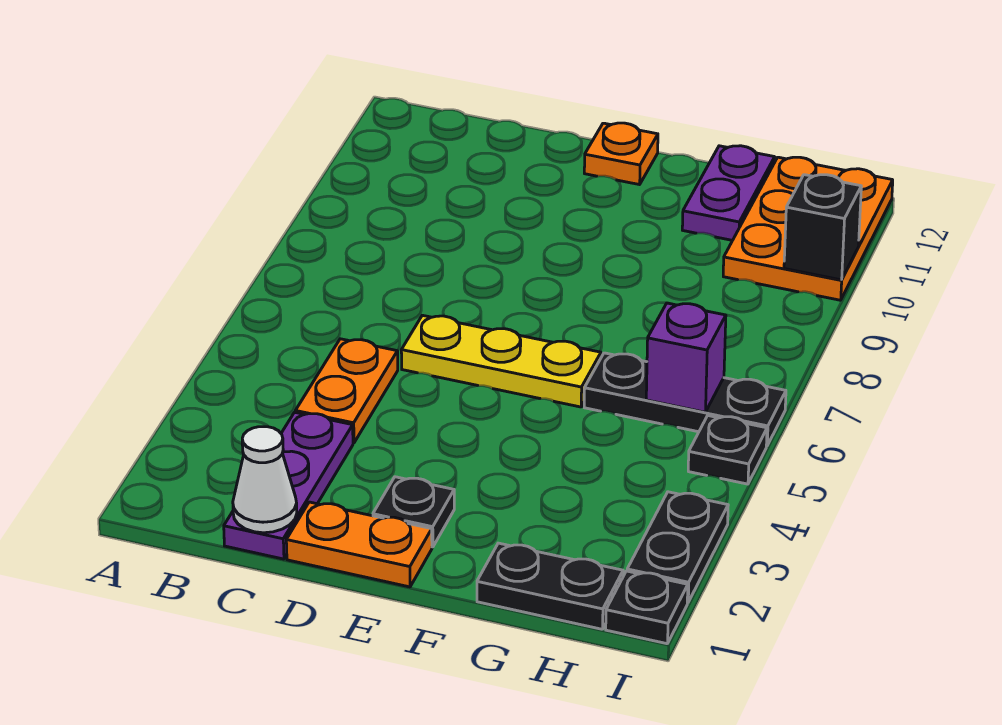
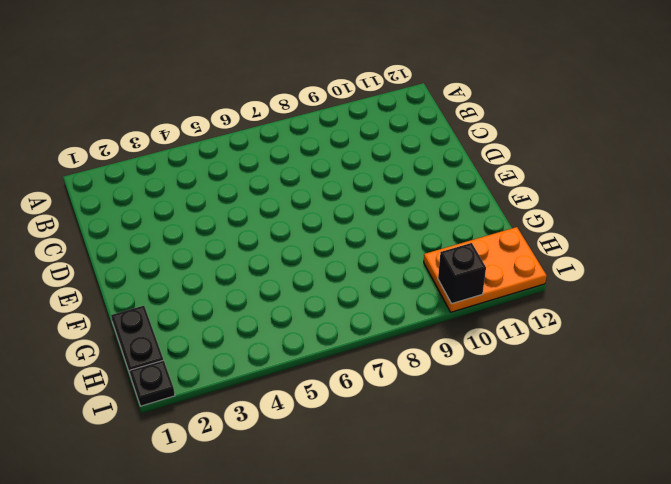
none -> purple plate C1:C3 level 1
none -> orange plate C4:C5 level 1
none -> orange plate D1:E1 level 1

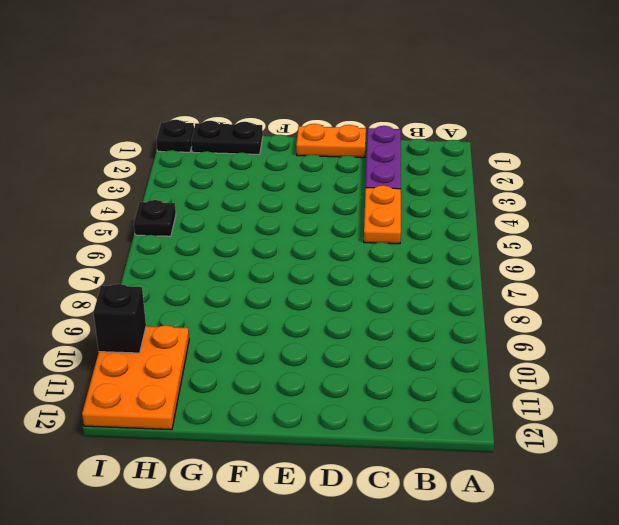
none -> yellow plate D6:F6 level 1
none -> black plate E2 level 1
none -> orange plate E12 level 1

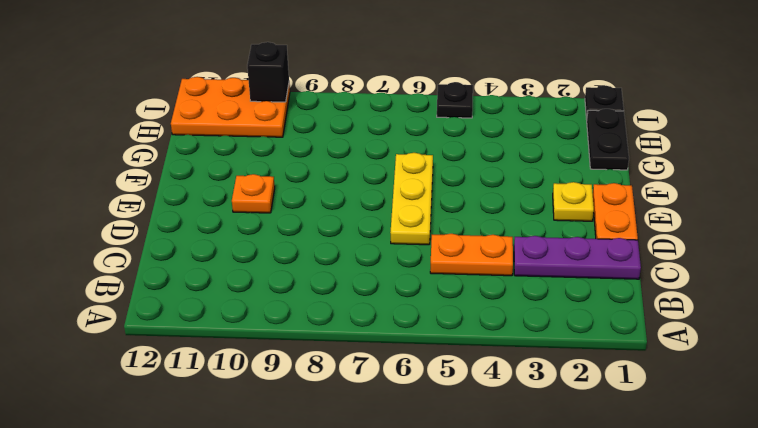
yellow plate E2 level 1 -> black plate E2 level 1
orange plate E10 level 1 -> orange plate E12 level 1
none -> black plate G6:I6 level 1
none -> purple plate G11:G12 level 1
none -> black plate I2:I3 level 1

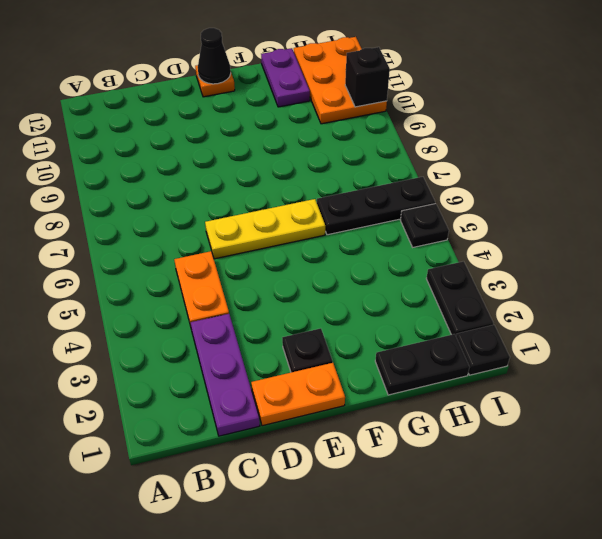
black cone E12 level 2 -> none
none -> white cone C1 level 2
none -> purple brick H6 level 2

